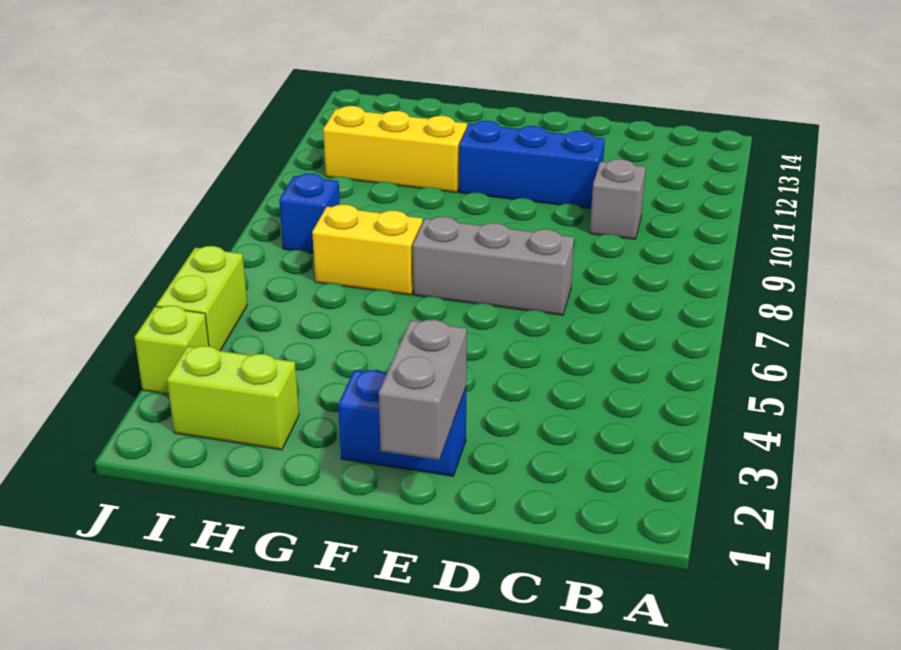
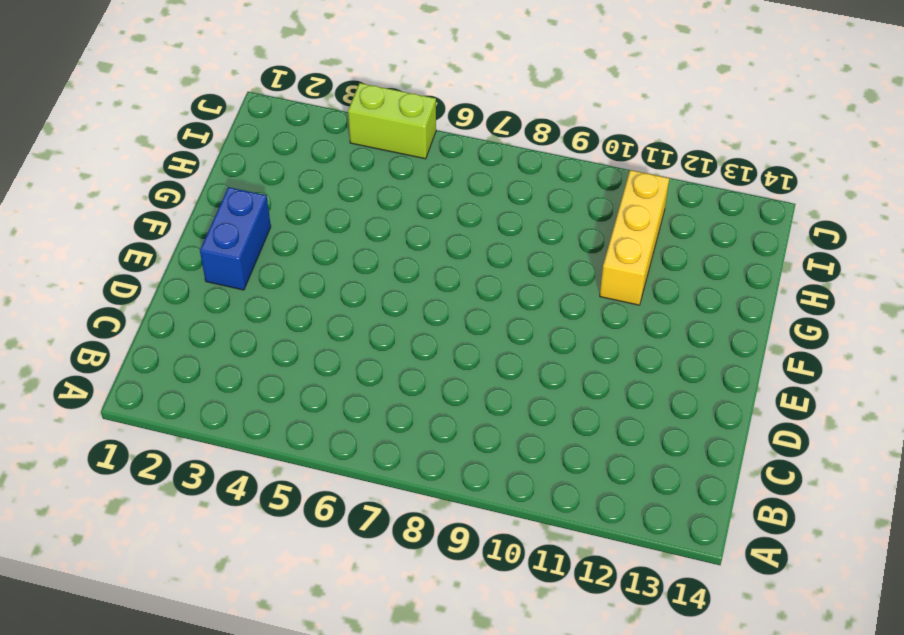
none -> grey brick C10 level 1
none -> grey brick D7:F7 level 1

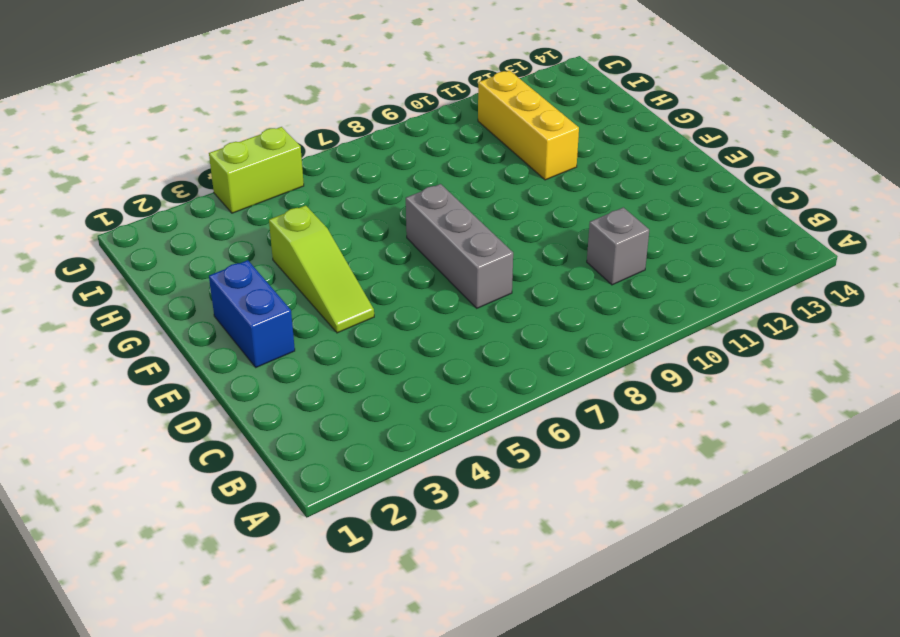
lime slope E4:G4 level 1 top G -> none
none -> blue brick D11:F11 level 1
none -> yellow brick G7:H7 level 1

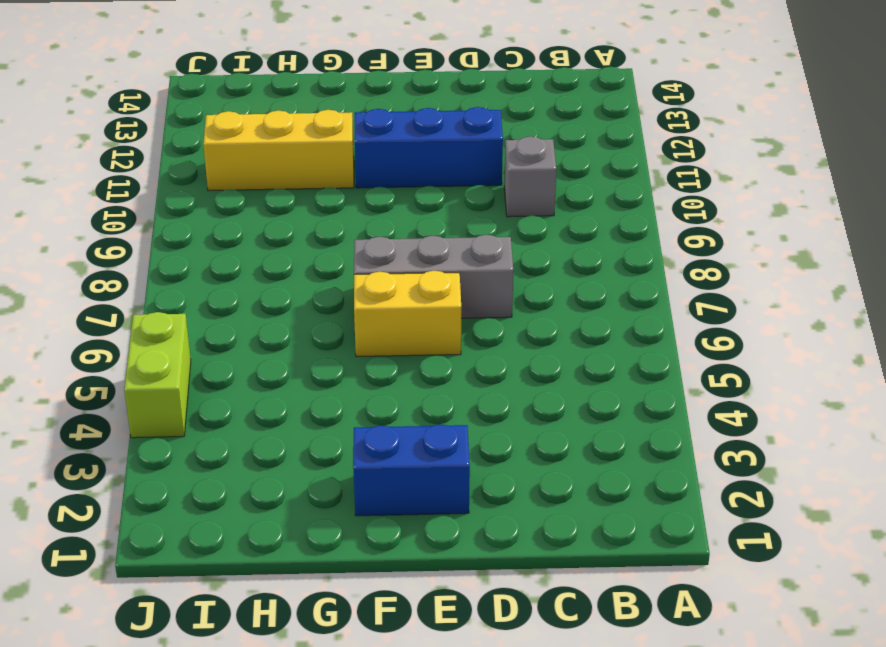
yellow brick E6:F6 level 1 -> yellow brick G7:H7 level 1
none -> lime brick H2:I2 level 1
none -> blue brick I8 level 1

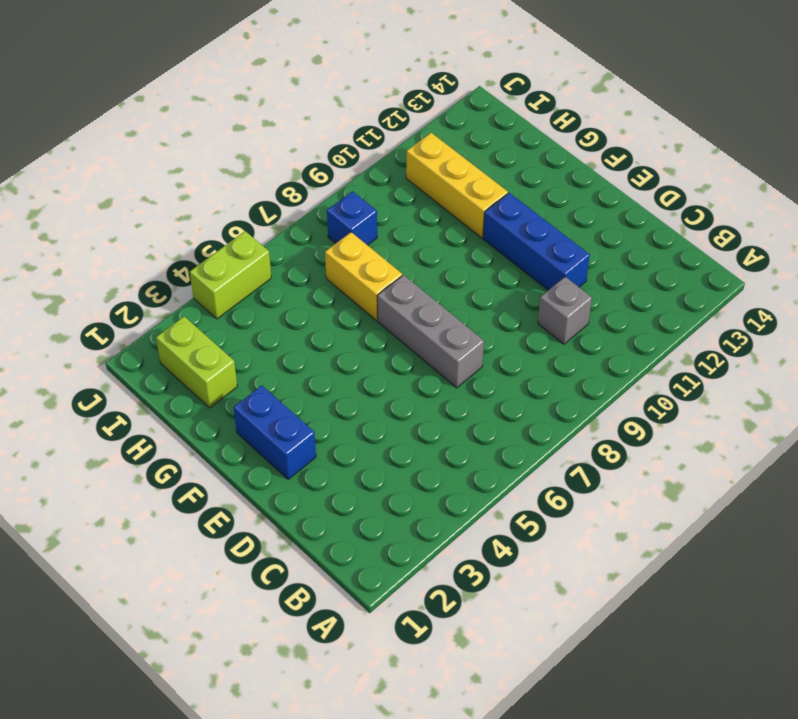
none -> lime brick J3 level 1
none -> grey brick E1:E2 level 2

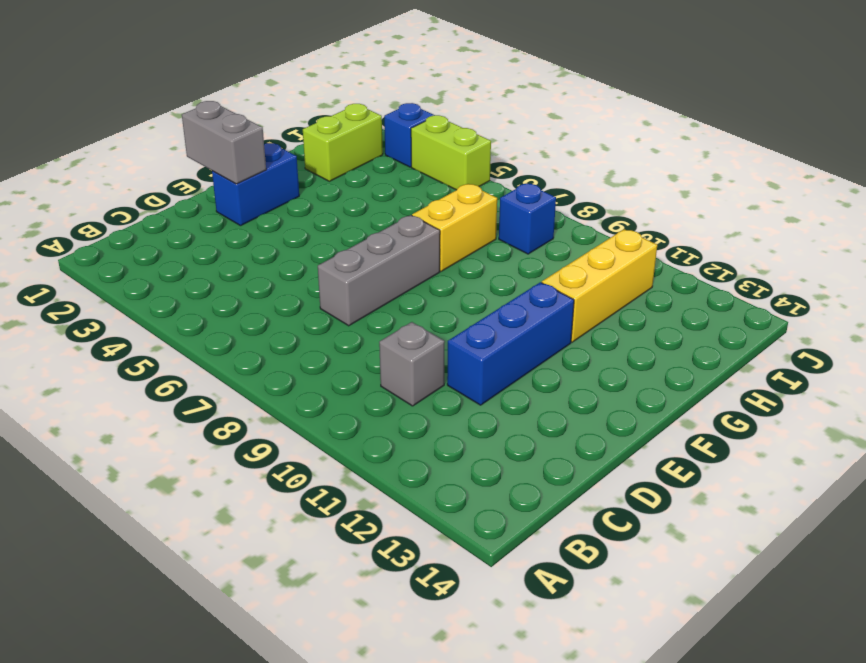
blue brick J3 level 1 -> lime brick J3 level 1

